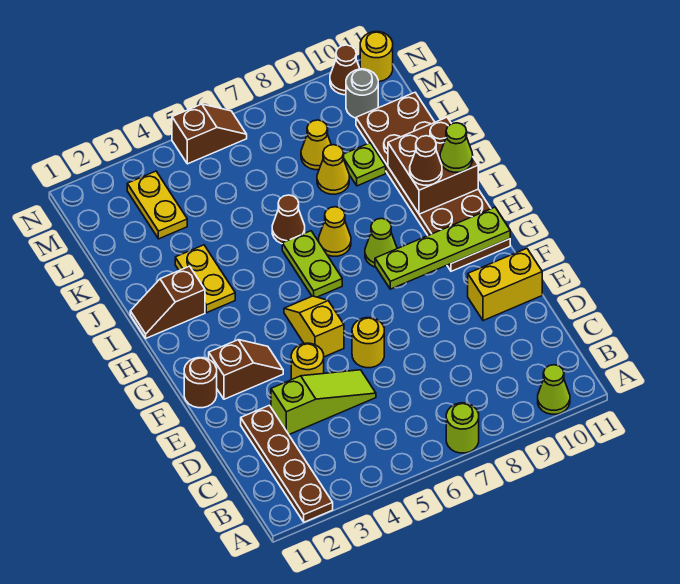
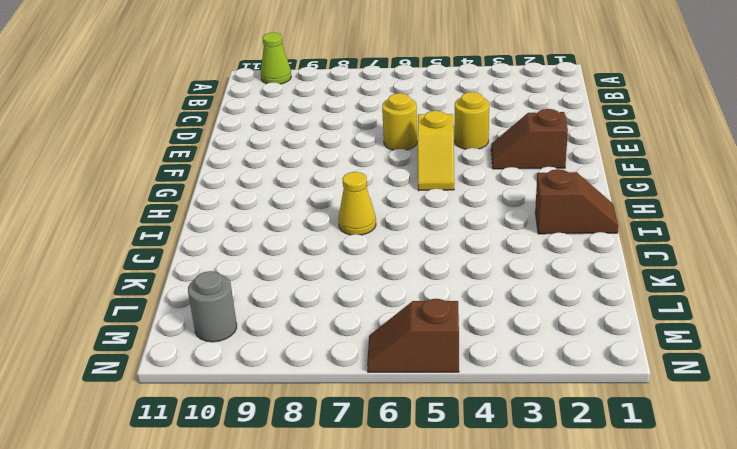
none -> brown plate A2:D2 level 1
none -> lime round brick A7 level 1
none -> lime slope D3:D5 level 1 top 3

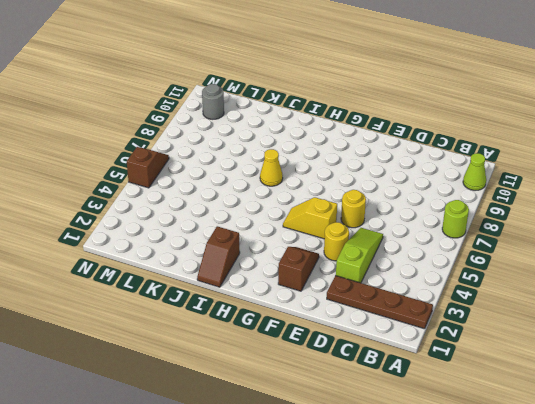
none -> yellow brick E10:E11 level 1
none -> brown round brick F1 level 1
none -> brown plate G10:L11 level 1

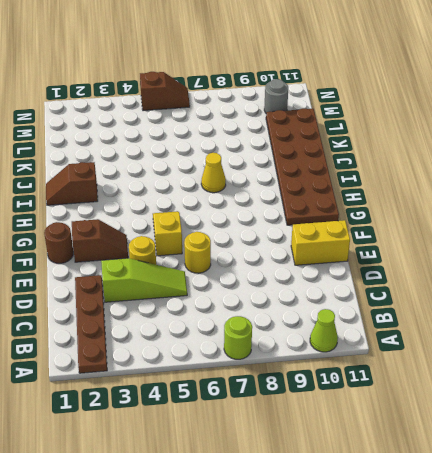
none -> lime plate H6:I6 level 1
none -> lime cone H8 level 1
none -> yellow plate I3:J3 level 1

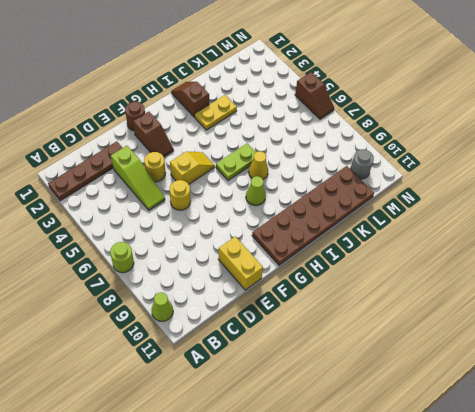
none -> brown cone J6 level 1
none -> yellow cone K8 level 1
none -> lime plate K9 level 1

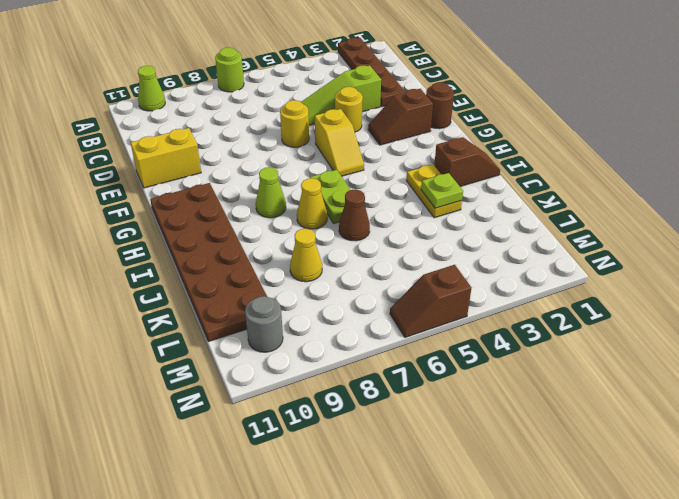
lime plate J3 level 2 -> lime plate K9 level 1
none -> yellow plate L3:M3 level 1
none -> yellow cone L8 level 1
none -> brown cone N10 level 1

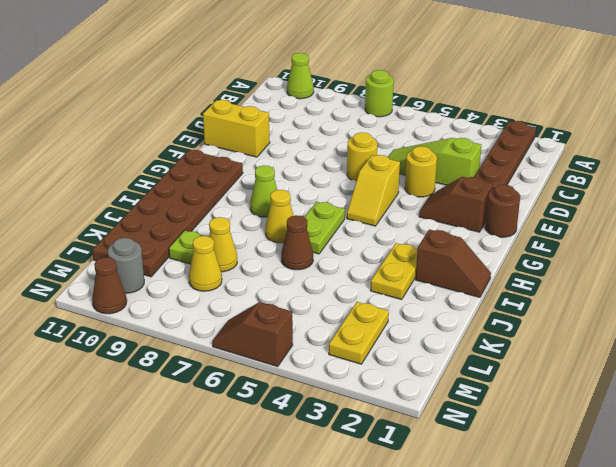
none -> yellow round brick N11 level 1
none -> lime plate G8:G11 level 2
none -> brown brick I10:J11 level 2

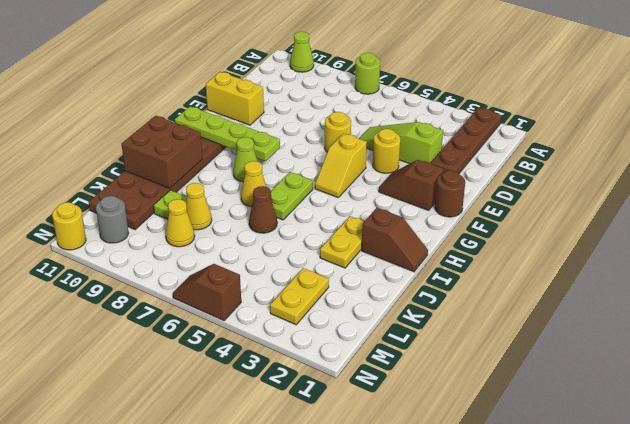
none -> brown cone N10 level 1
none -> brown cone I10 level 3
none -> lime cone I11 level 3

